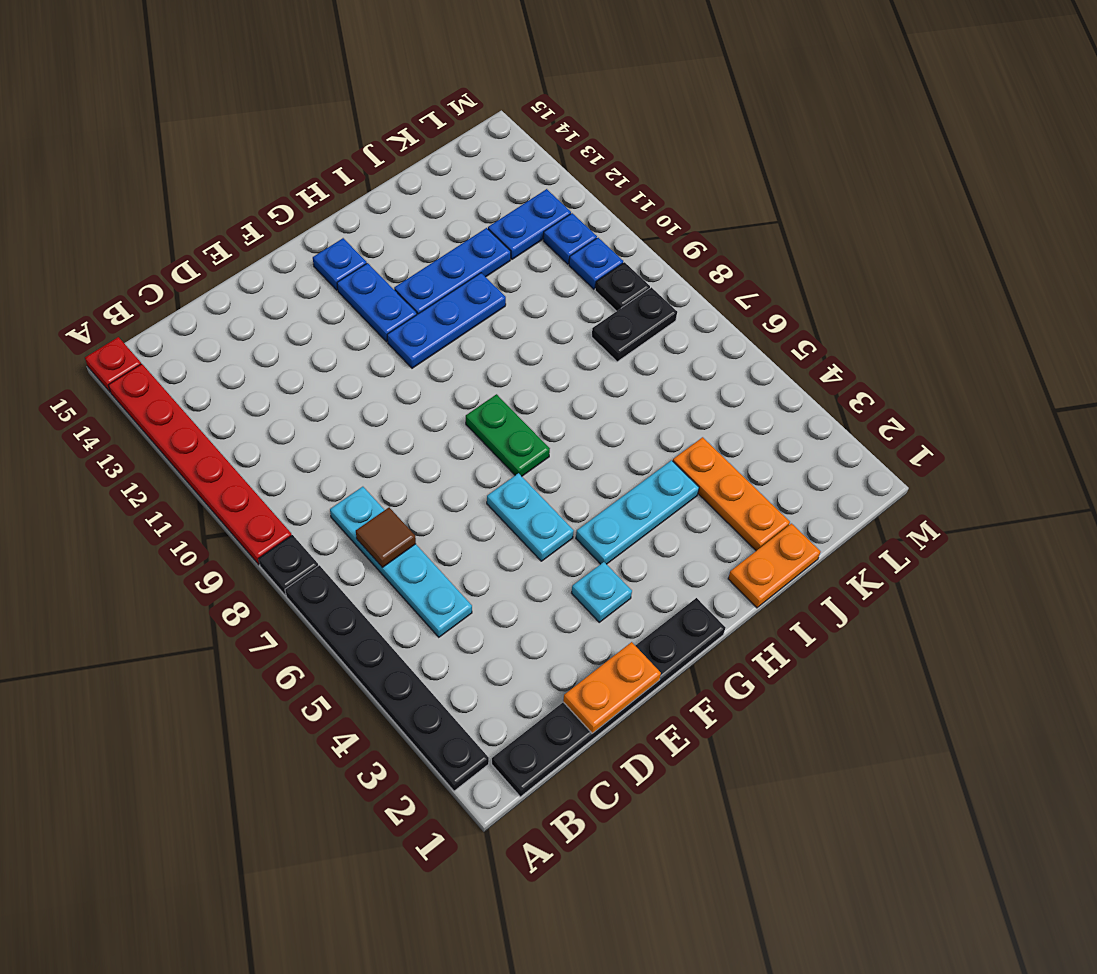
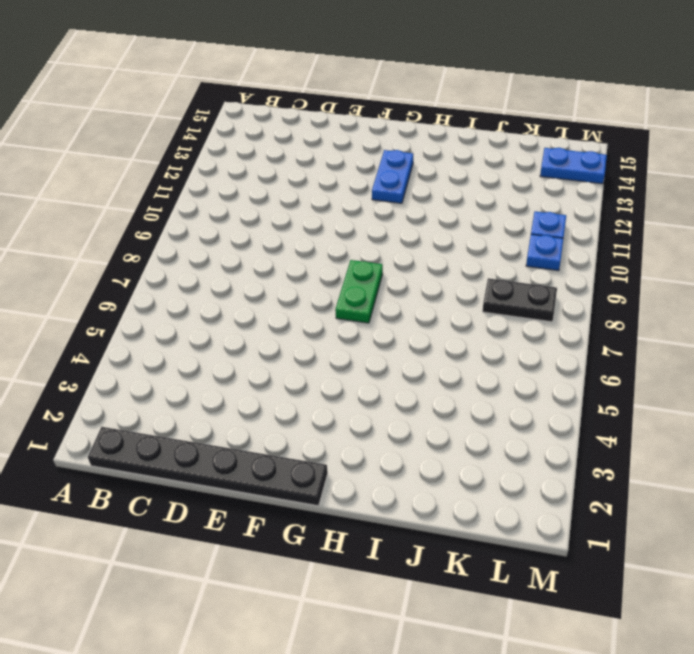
blue plate L14:M14 level 1 -> blue plate K12:L12 level 1
none -> black plate A2:A7 level 1
none -> black plate A8 level 1
none -> red plate A9:A14 level 1

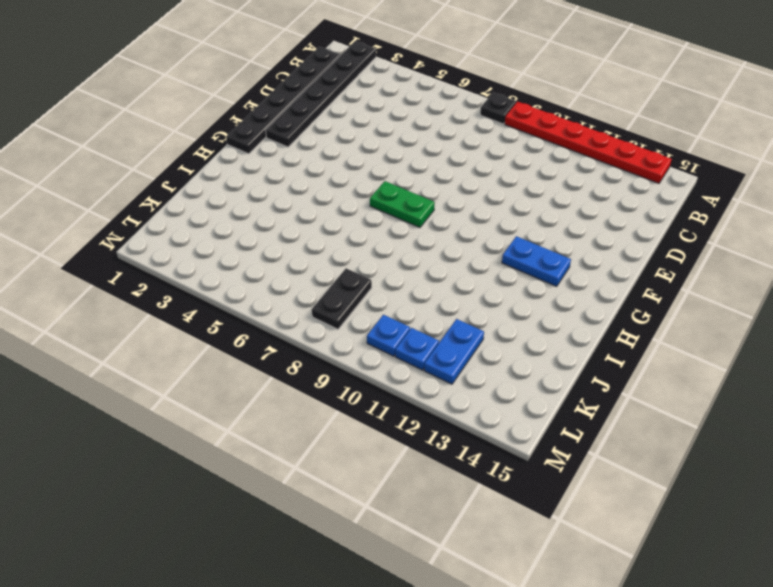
black plate A2:F2 level 1 -> black plate A2:A7 level 1
none -> red plate A15 level 1
none -> cyan plate C5:C8 level 1
none -> cyan plate F3 level 1

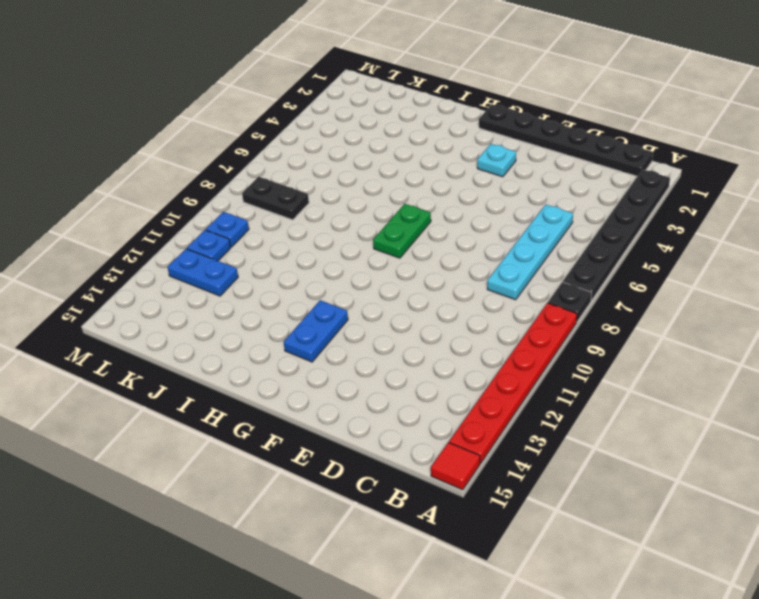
red tile A15 level 1 -> red plate A15 level 1
none -> cyan plate F5:F6 level 1
none -> cyan plate G4:I4 level 1
none -> blue plate G11:I11 level 1

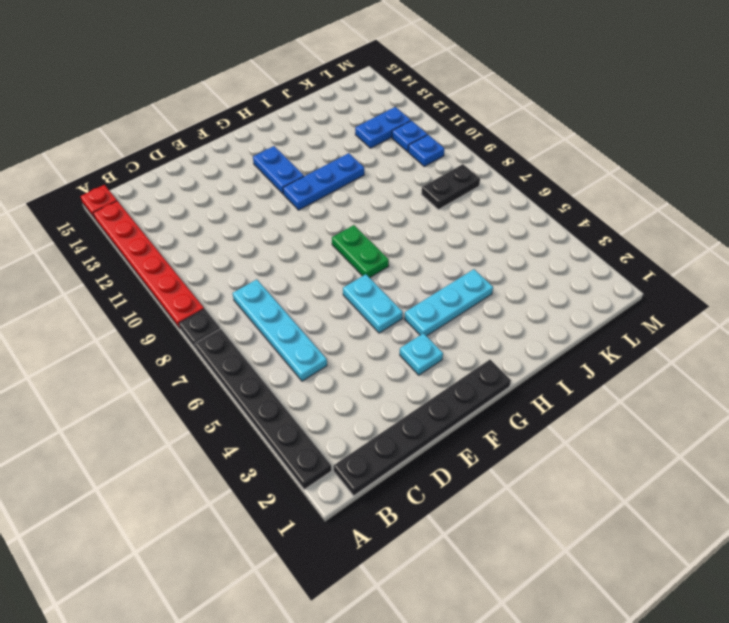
none -> blue plate G14 level 1
none -> blue plate H12:J12 level 1
none -> orange plate I1:J1 level 1

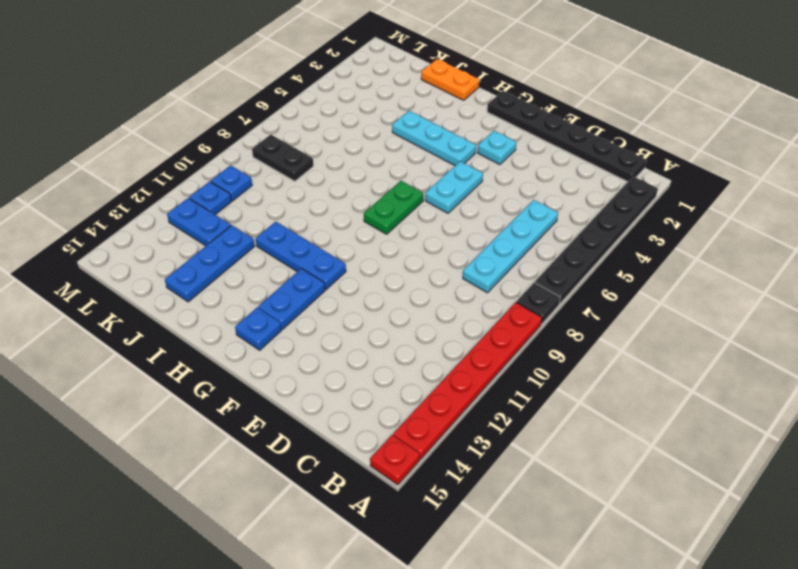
blue plate J12:J14 level 1 -> blue plate H12:J12 level 1
none -> orange plate J2:J4 level 1
none -> black plate L9 level 1
none -> brown tile C7 level 2

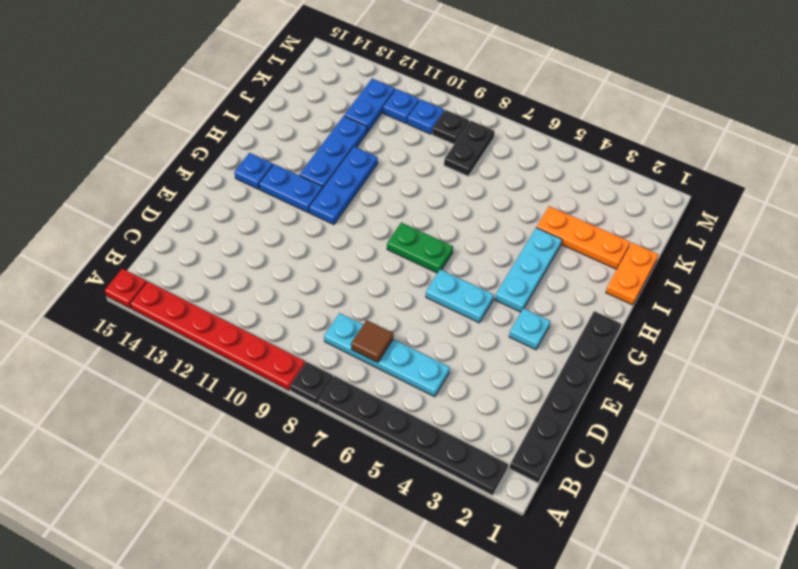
none -> orange plate D1:E1 level 2

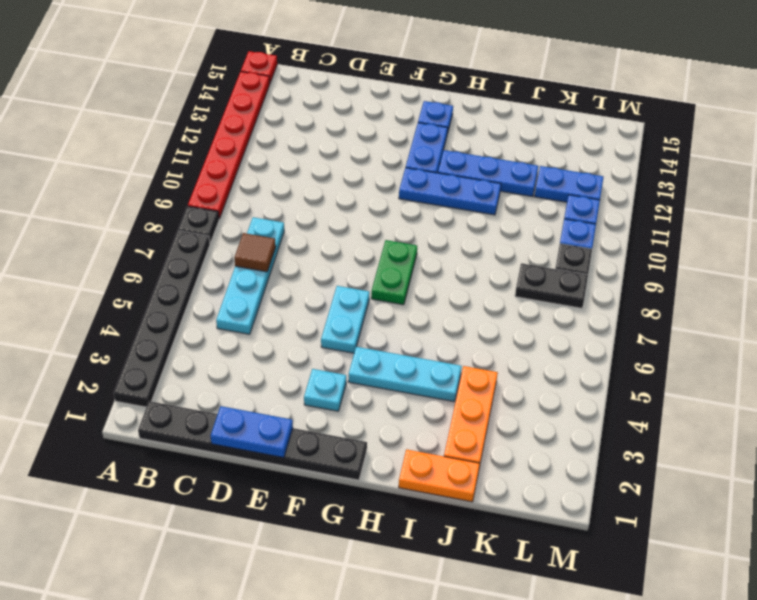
blue plate D1:E1 level 2 -> orange plate D1:E1 level 2

